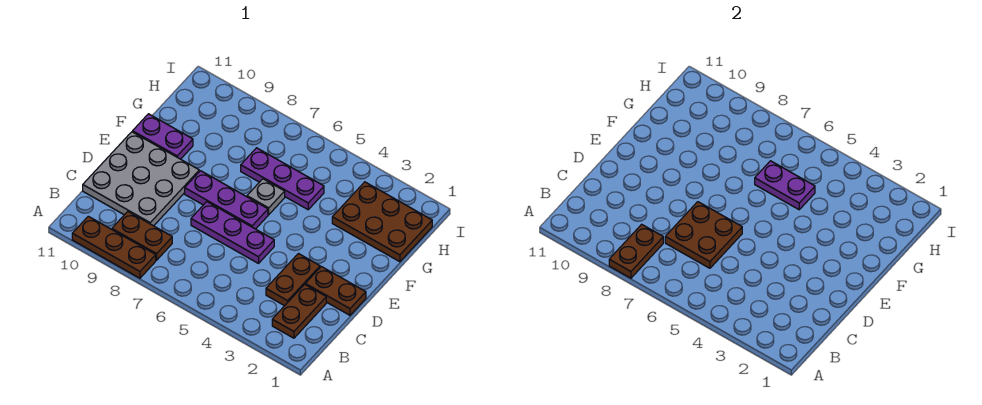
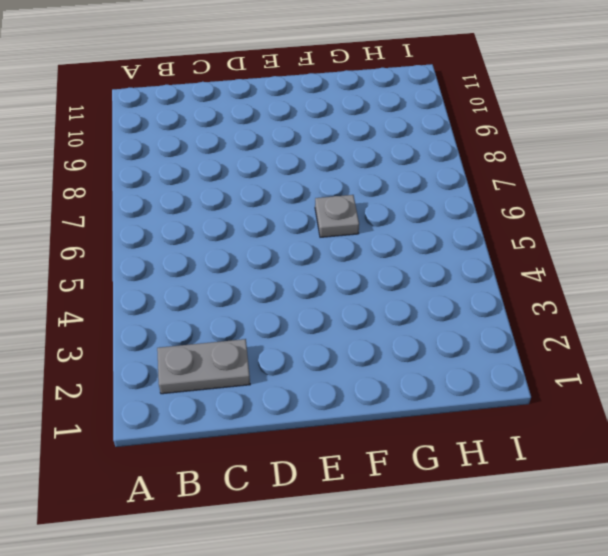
grey plate B2:C2 level 1 -> brown plate B2:C2 level 1
none -> brown plate A8:A10 level 1
none -> brown plate B8:B9 level 1
none -> brown plate C3:D3 level 1

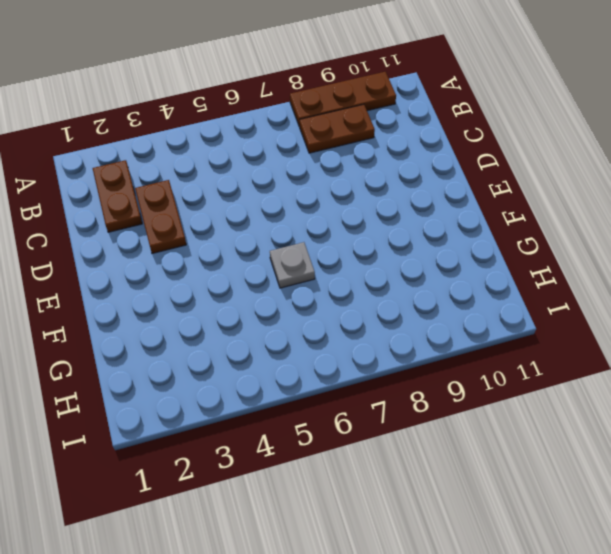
none -> grey plate C9:E11 level 1
none -> brown plate D1:D2 level 1
none -> purple plate D5:D7 level 1

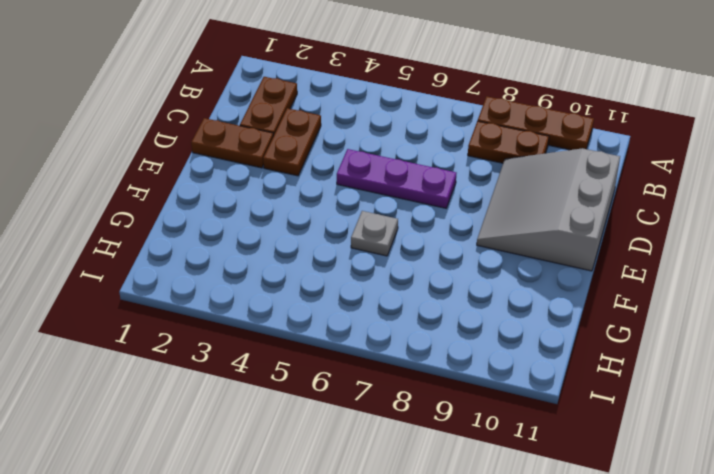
grey slope C9:E11 level 1 top 11 -> grey plate C9:E11 level 1
none -> purple plate E6:E8 level 1
none -> purple plate F10:F11 level 1
none -> brown plate G1:H3 level 1

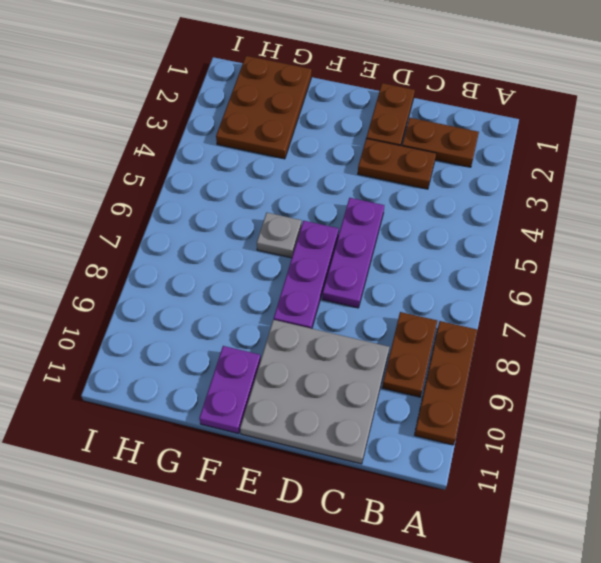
none -> purple plate G5:G7 level 1
none -> brown plate A8:B8 level 2
none -> brown plate C6:D7 level 2

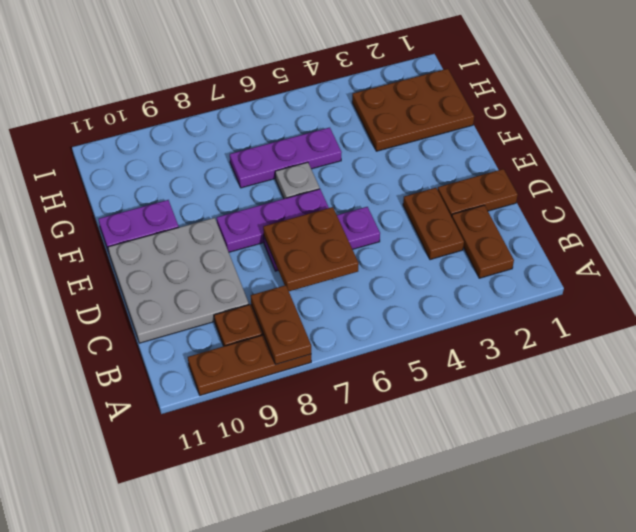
none -> purple plate G5:G6 level 2

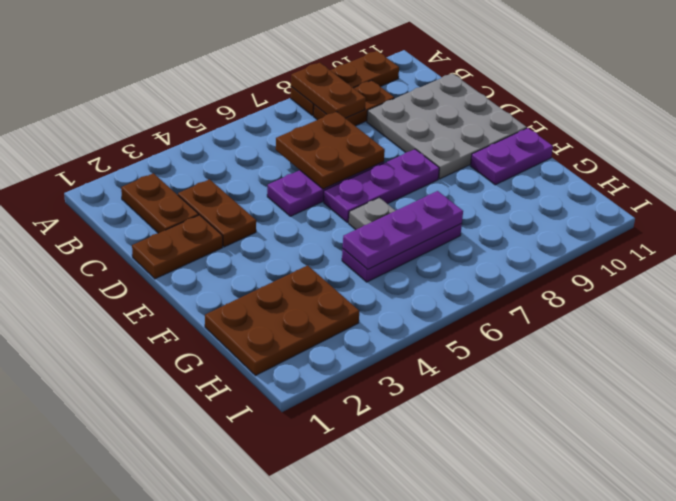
purple plate G5:G7 level 2 -> purple plate G5:G6 level 2

